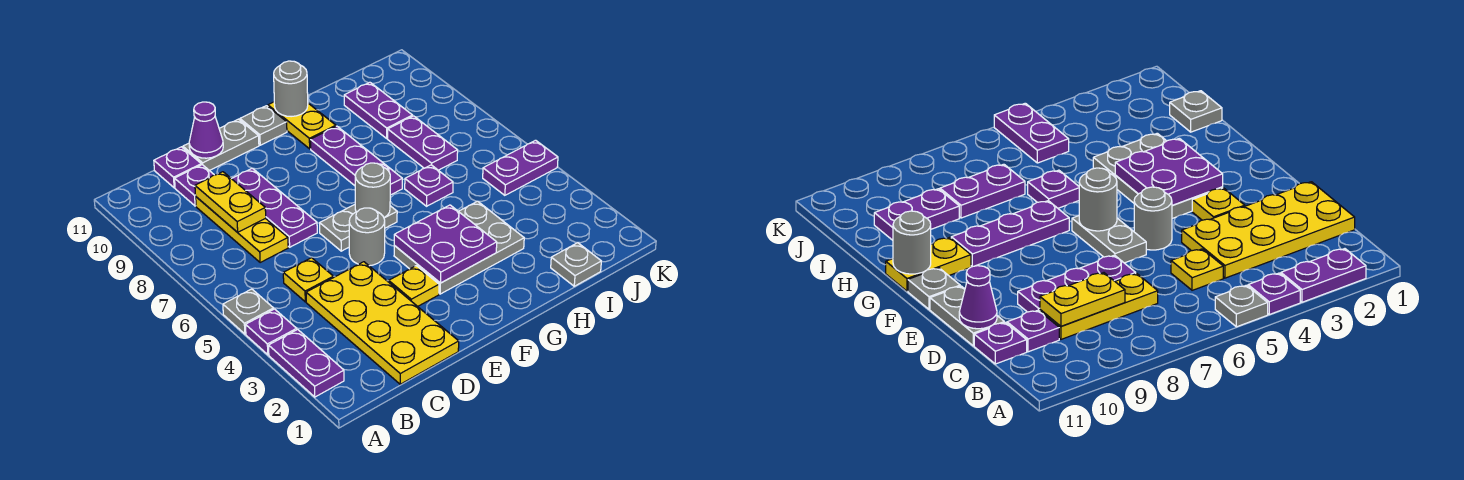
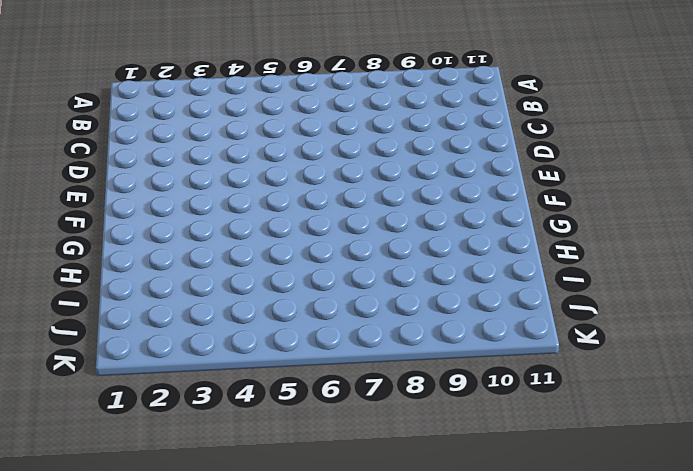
none -> purple plate A2:A3 level 1
none -> purple plate A4 level 1
none -> grey plate A5 level 1

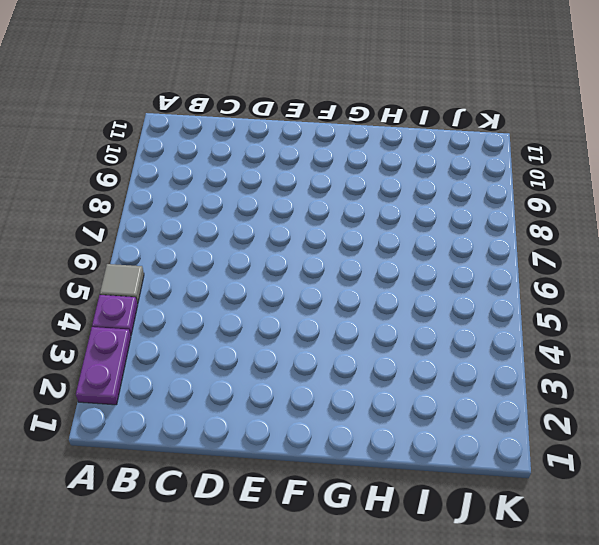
grey tile A5 level 1 -> grey plate A5 level 1
none -> yellow plate C1:D4 level 1
none -> yellow plate C5 level 1
none -> yellow plate C7:C9 level 1

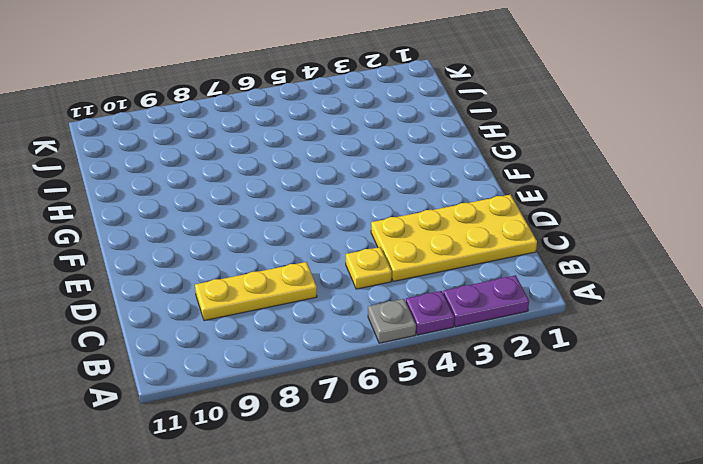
none -> purple plate C10 level 1
none -> purple plate C11 level 1
none -> purple plate D7:D9 level 1

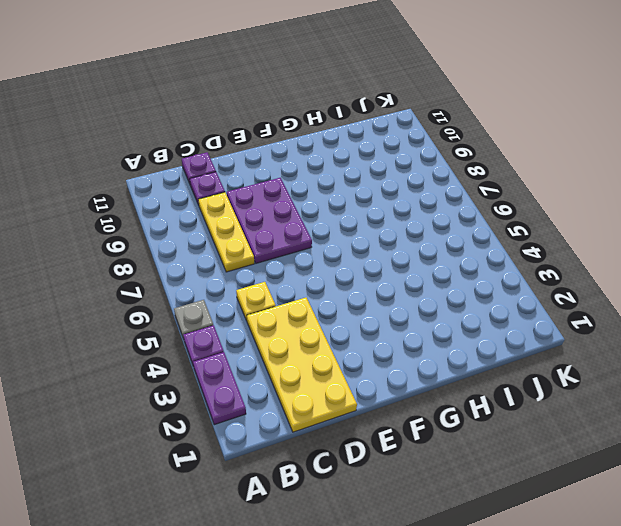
purple plate D7:E9 level 1 -> purple plate D7:D9 level 1
none -> grey plate D11:E11 level 1
none -> yellow plate E3 level 1
none -> grey round brick E5 level 1

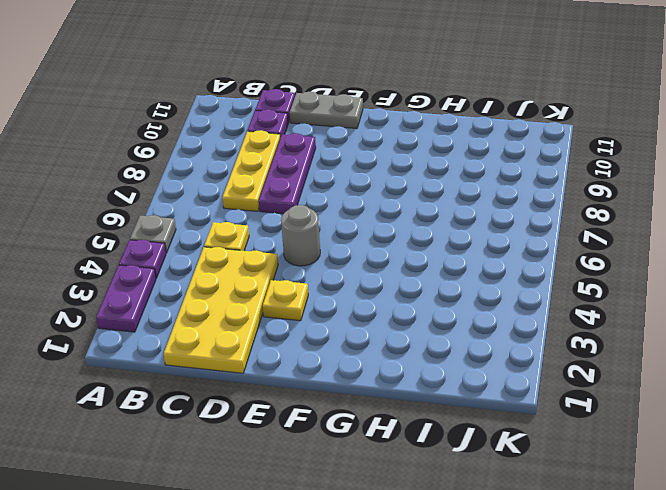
none -> grey plate E6:F6 level 1
none -> grey plate F3:H4 level 1
none -> grey plate F11 level 1

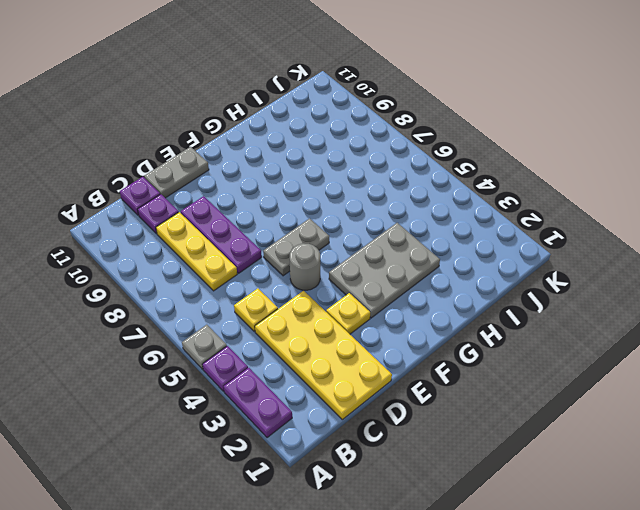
none -> grey plate F11 level 1
none -> purple plate G7:G9 level 1
none -> yellow plate G10:G11 level 1

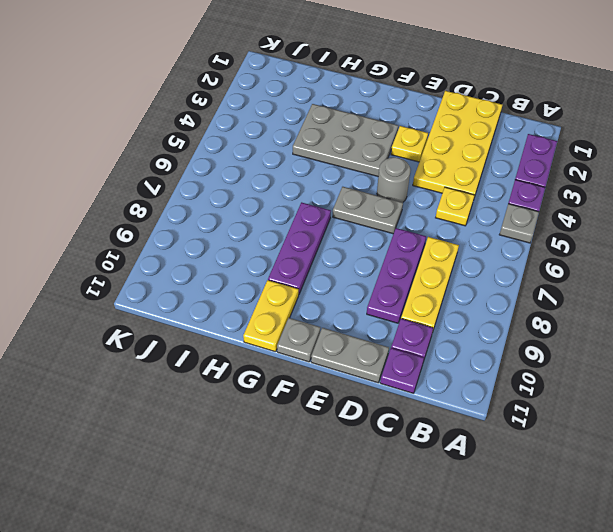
none -> purple plate H6 level 1
none -> grey plate I1 level 1
none -> purple plate I7:I8 level 1

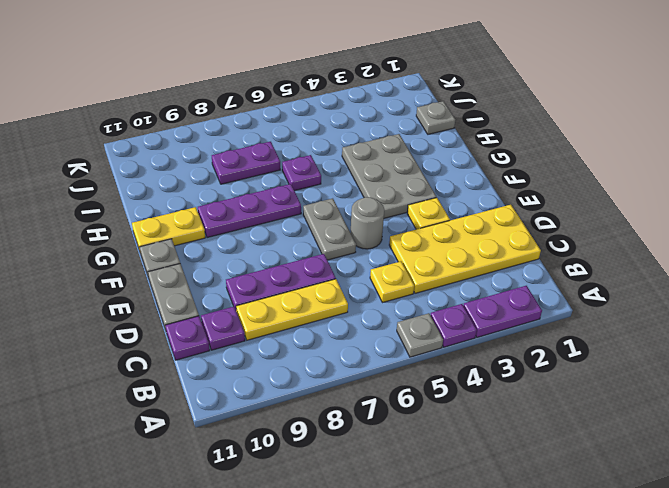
none -> purple plate I9:I10 level 1
none -> purple plate J5:K5 level 1
none -> yellow plate C8:C9 level 2

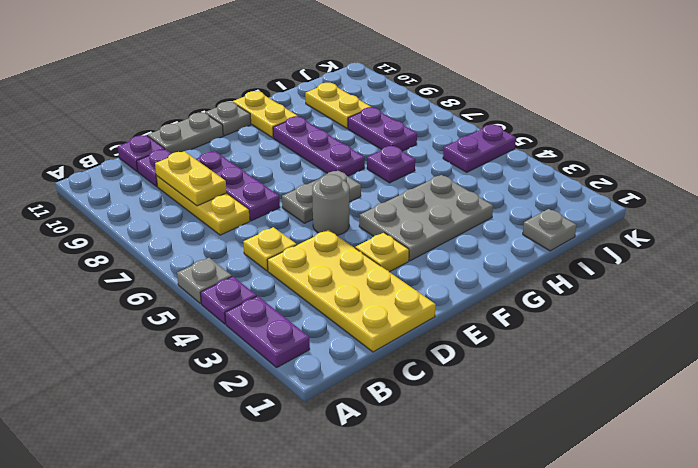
yellow plate I9:I10 level 1 -> purple plate I9:I10 level 1
none -> purple cone D11 level 2
none -> purple plate F3:G4 level 2
none -> grey round brick F6 level 2

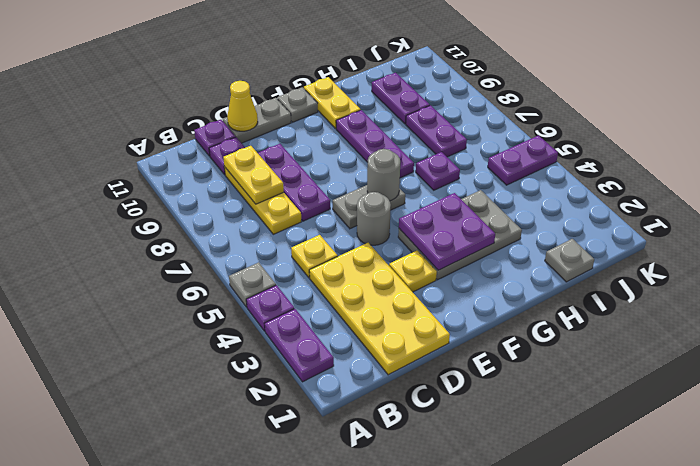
yellow cone D11 level 2 -> purple cone D11 level 2
none -> grey round brick G11 level 2

